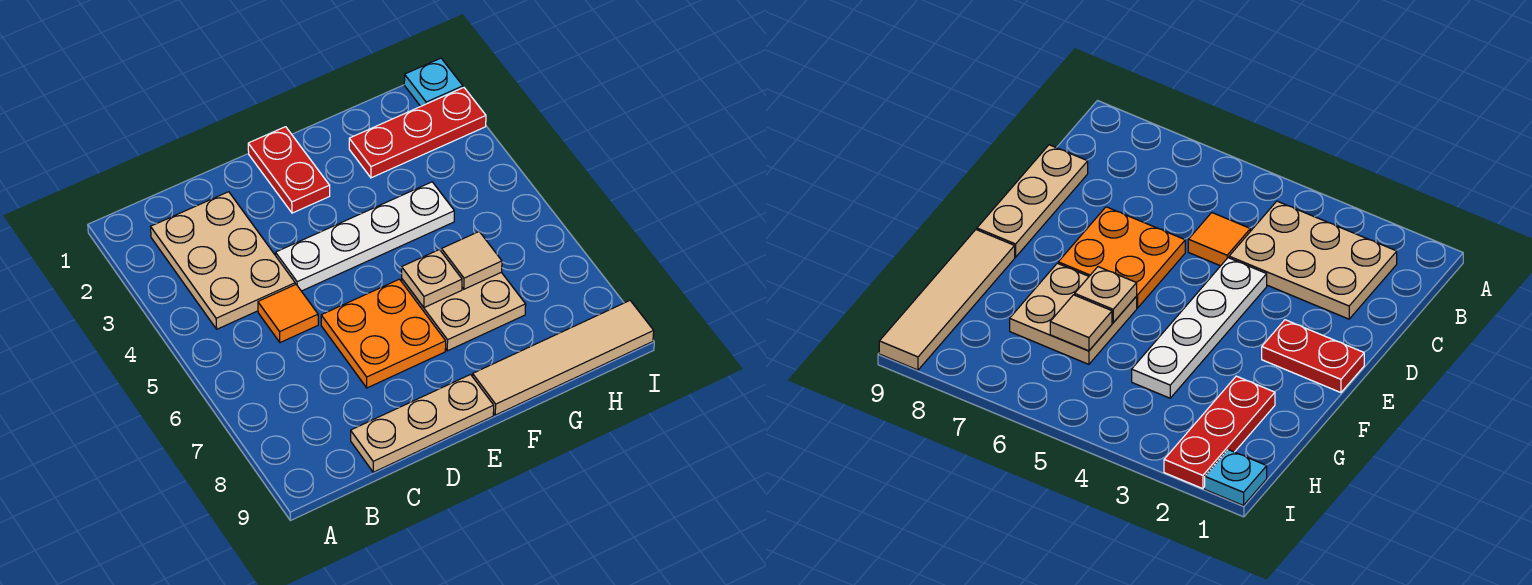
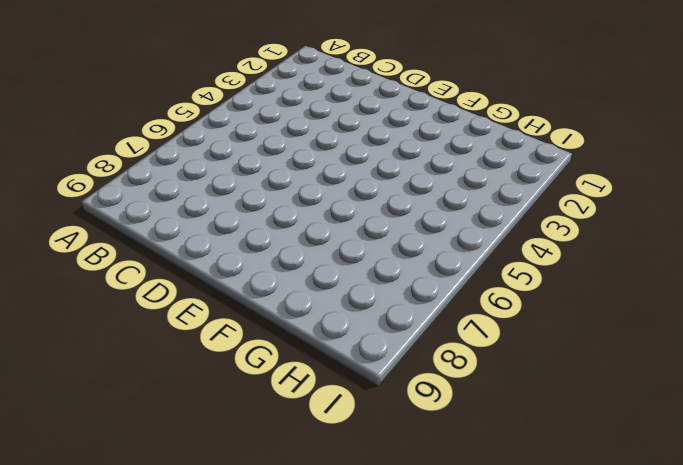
none -> tan plate B2:C4 level 1
none -> orange tile C5 level 1
none -> tan plate C9:E9 level 1

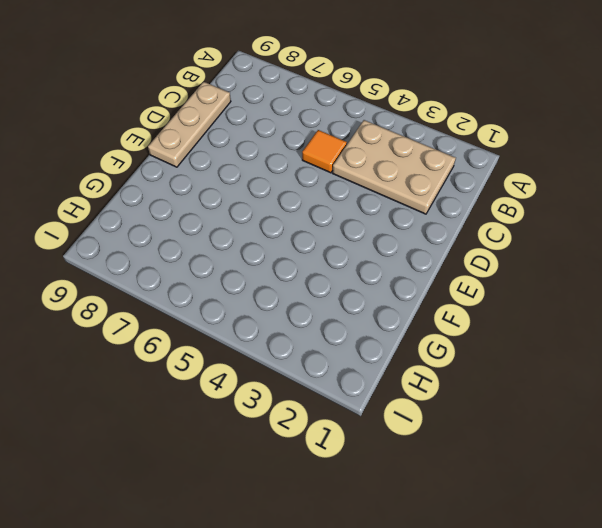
none -> white plate D4:G4 level 1
none -> orange plate D6:E7 level 1
none -> red plate E1:E2 level 1

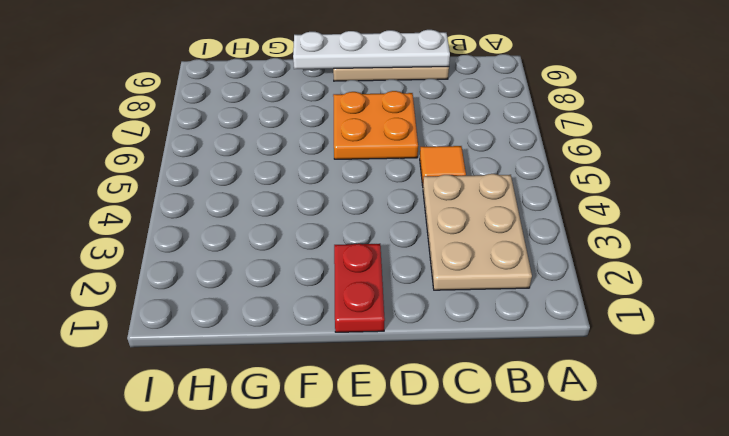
white plate C9:F9 level 2 -> white plate D4:G4 level 1
none -> tan plate F6:G7 level 1
none -> tan tile F9:I9 level 1
none -> red plate G2:I2 level 1

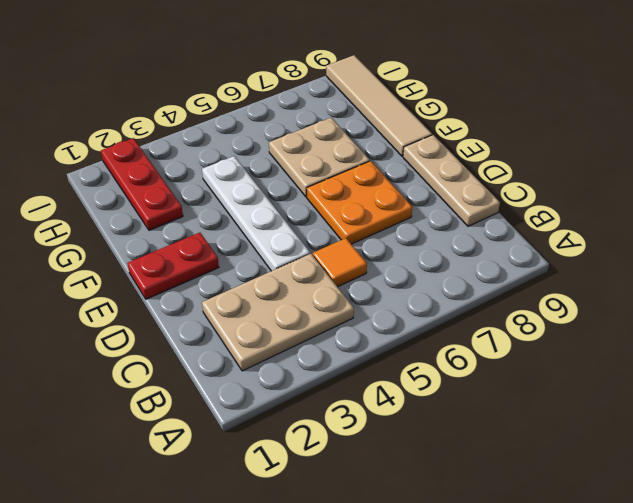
none -> cyan plate I1 level 1
none -> tan plate F6 level 2
none -> tan tile G6 level 2

